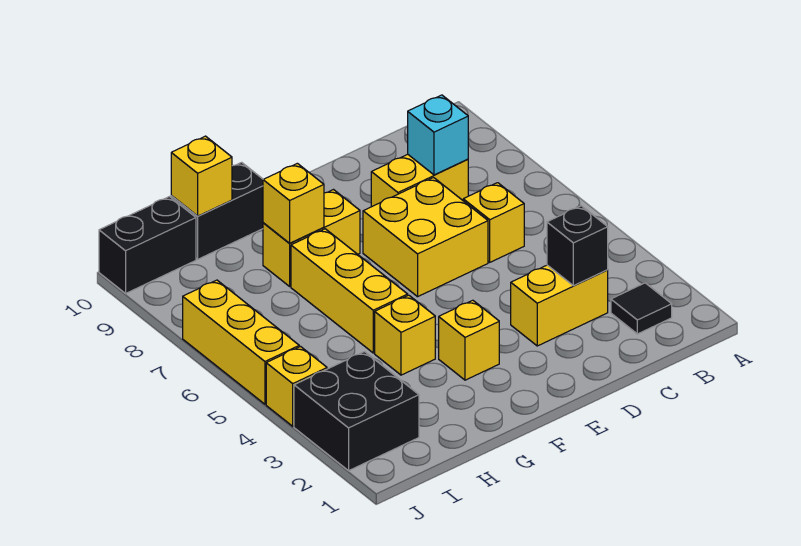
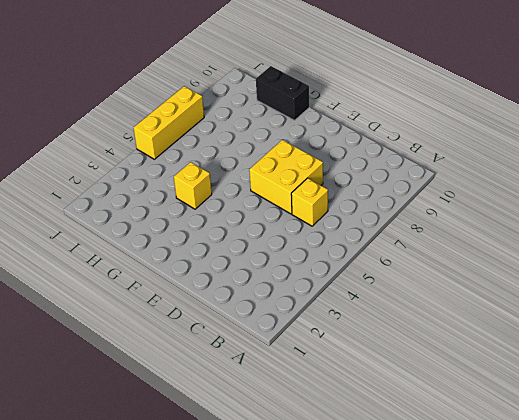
none -> black tile B2 level 1
none -> yellow brick C3:D3 level 1
none -> yellow brick C8:D8 level 1

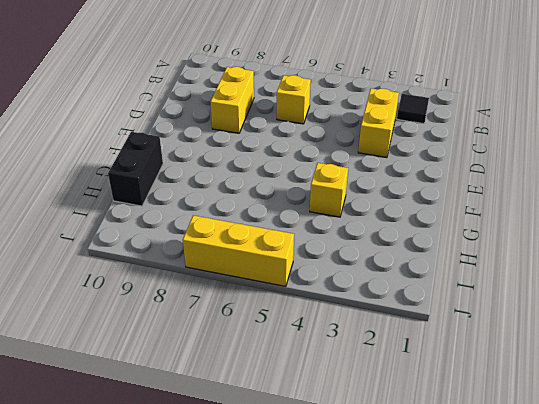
none -> yellow brick D6:E7 level 1
none -> yellow brick F3 level 1
none -> yellow brick F8:G8 level 1

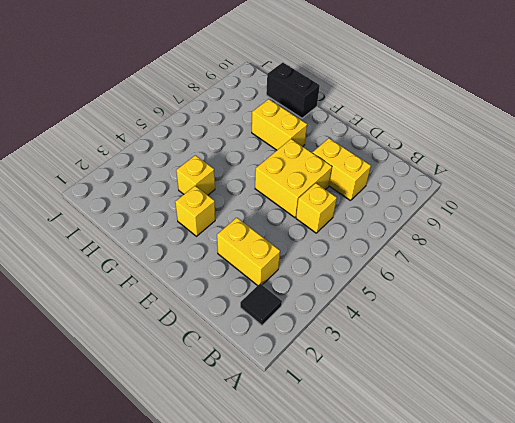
none -> yellow brick G5:G7 level 1
none -> black brick I2:J3 level 1
none -> black brick I10:J10 level 1

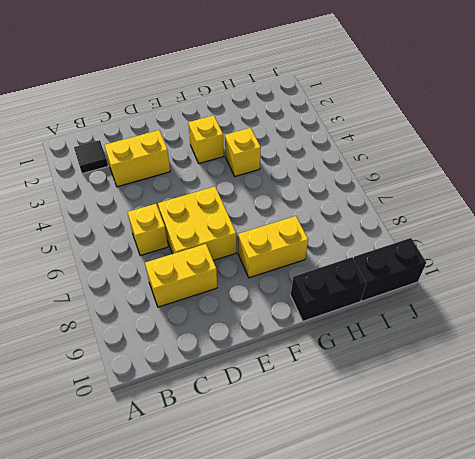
none -> yellow brick G5:G7 level 1
none -> black brick I2:J3 level 1
none -> yellow brick J4 level 1

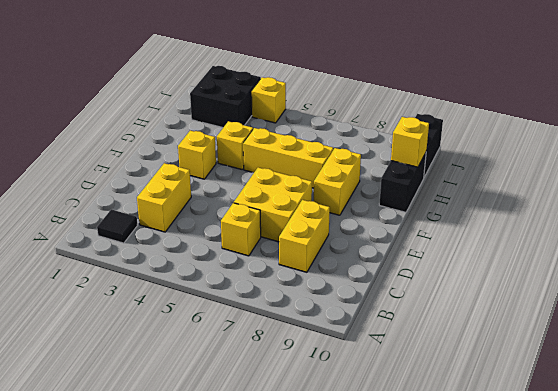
none -> yellow brick J5:J7 level 1
none -> black brick C3 level 2
none -> cyan brick C8 level 2

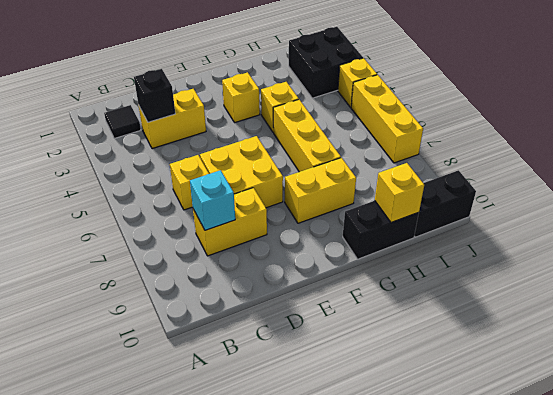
none -> yellow brick G8 level 2

